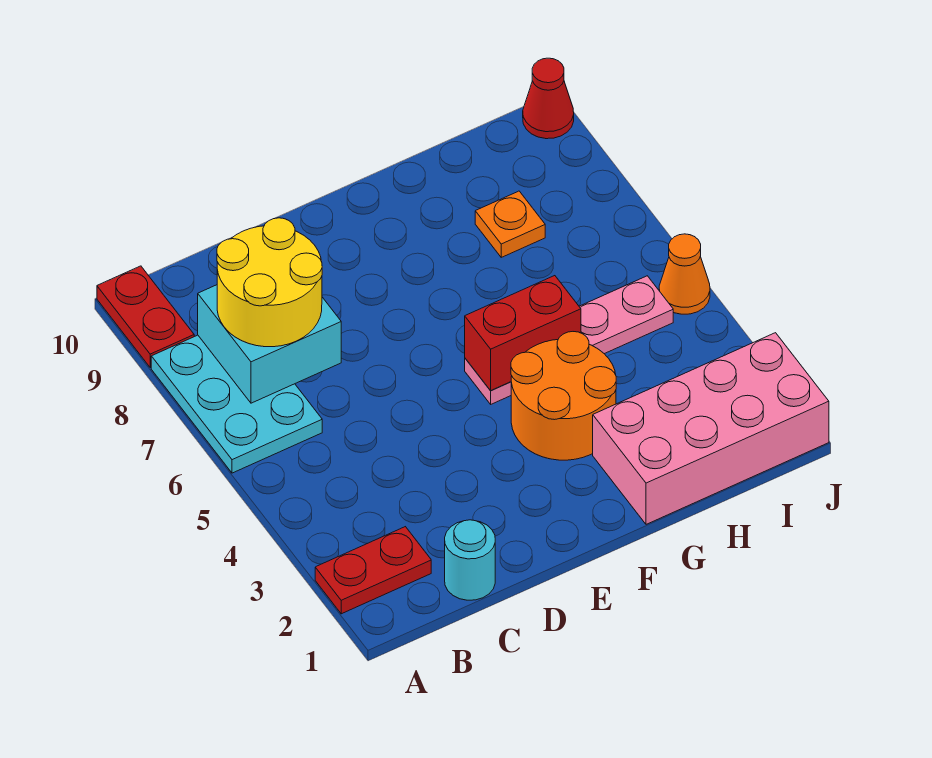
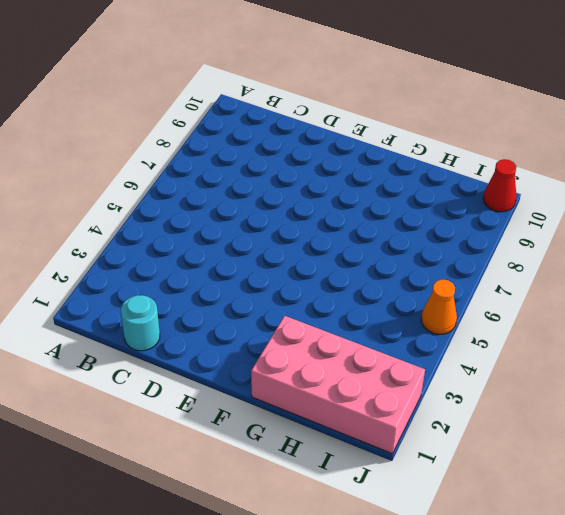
none -> red plate A2:B2 level 1
none -> cyan plate A6:B8 level 1
none -> red plate A9:A10 level 1

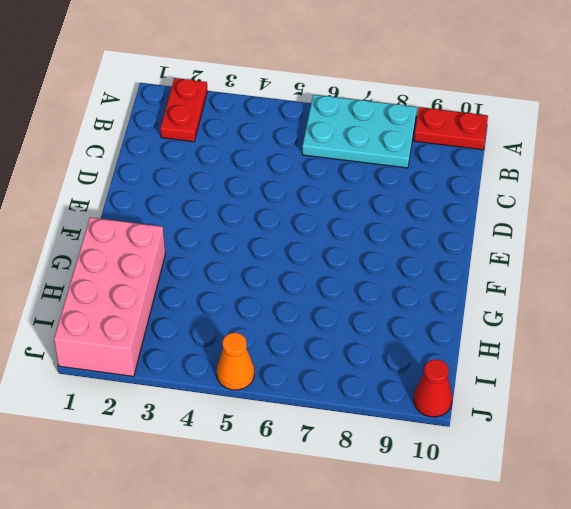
none -> cyan round brick C1 level 1
none -> orange round brick F3:G4 level 1
none -> pink plate F5:I5 level 1

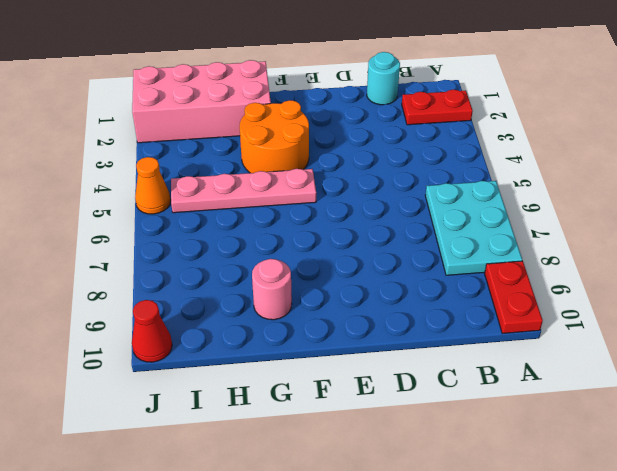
pink round brick G9 level 1 -> none
none -> orange plate H8 level 1
none -> cyan brick B7:C8 level 2
none -> red brick F5:G5 level 2

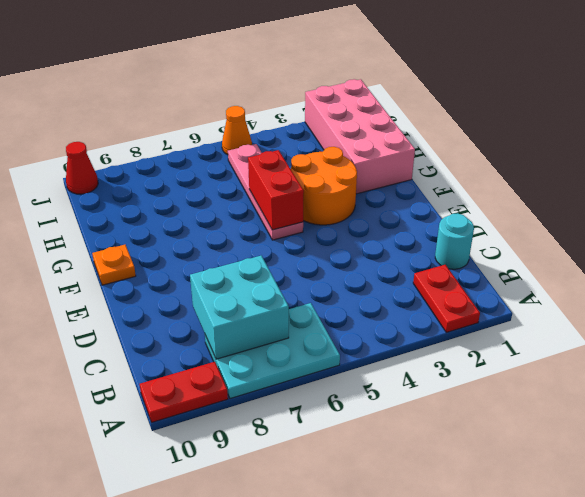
orange plate F10 level 1 -> orange plate H8 level 1
none -> yellow round brick B7:C8 level 3

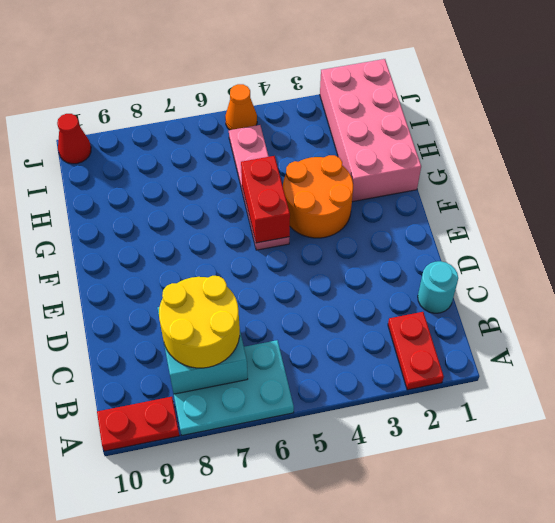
none -> orange plate H8 level 1

